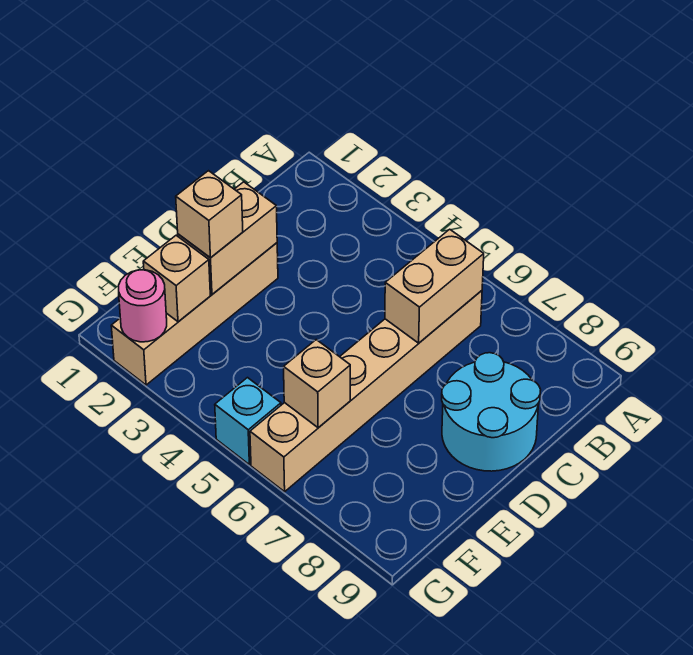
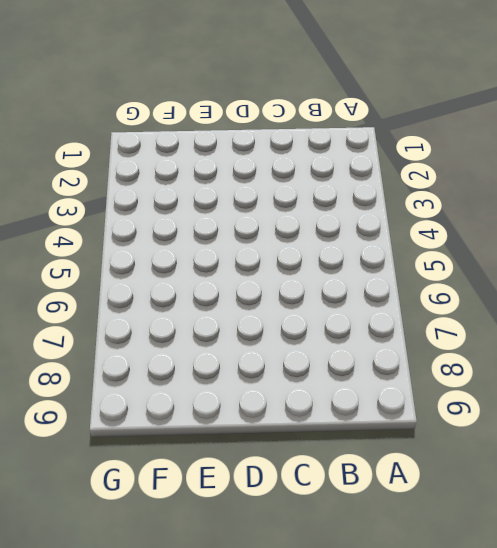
none -> tan brick B6:G6 level 1
none -> cyan round brick C8:D9 level 1

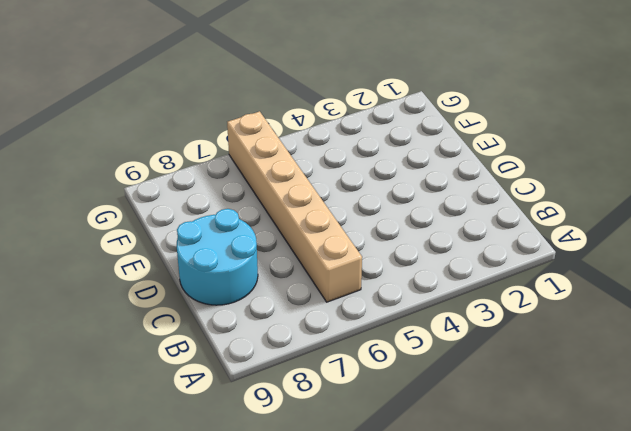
none -> tan brick D2:G2 level 1
none -> cyan brick G5 level 1

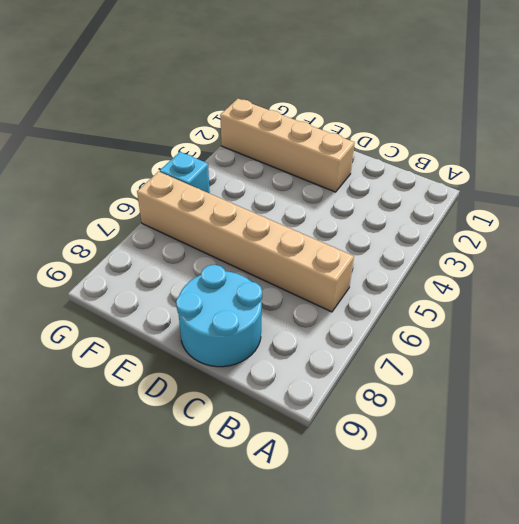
none -> tan brick B6:C6 level 2
none -> tan brick D2:E2 level 2

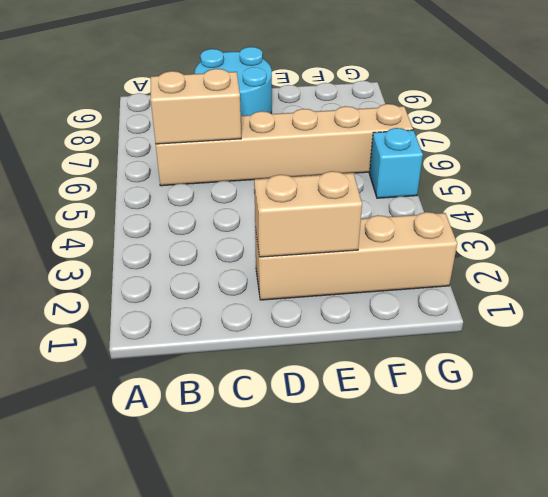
none -> tan brick F2 level 2
none -> tan brick F6 level 2

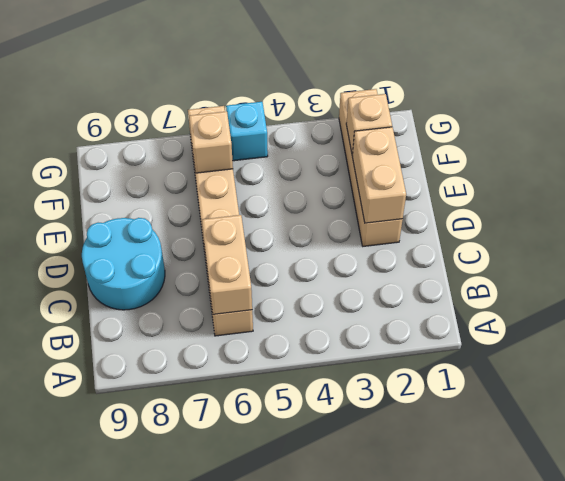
none -> pink round brick G2 level 2
none -> tan brick E2 level 3

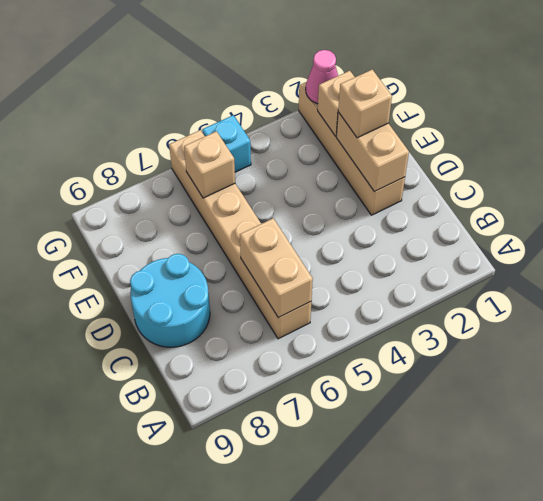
pink cone G2 level 2 -> pink round brick G2 level 2

